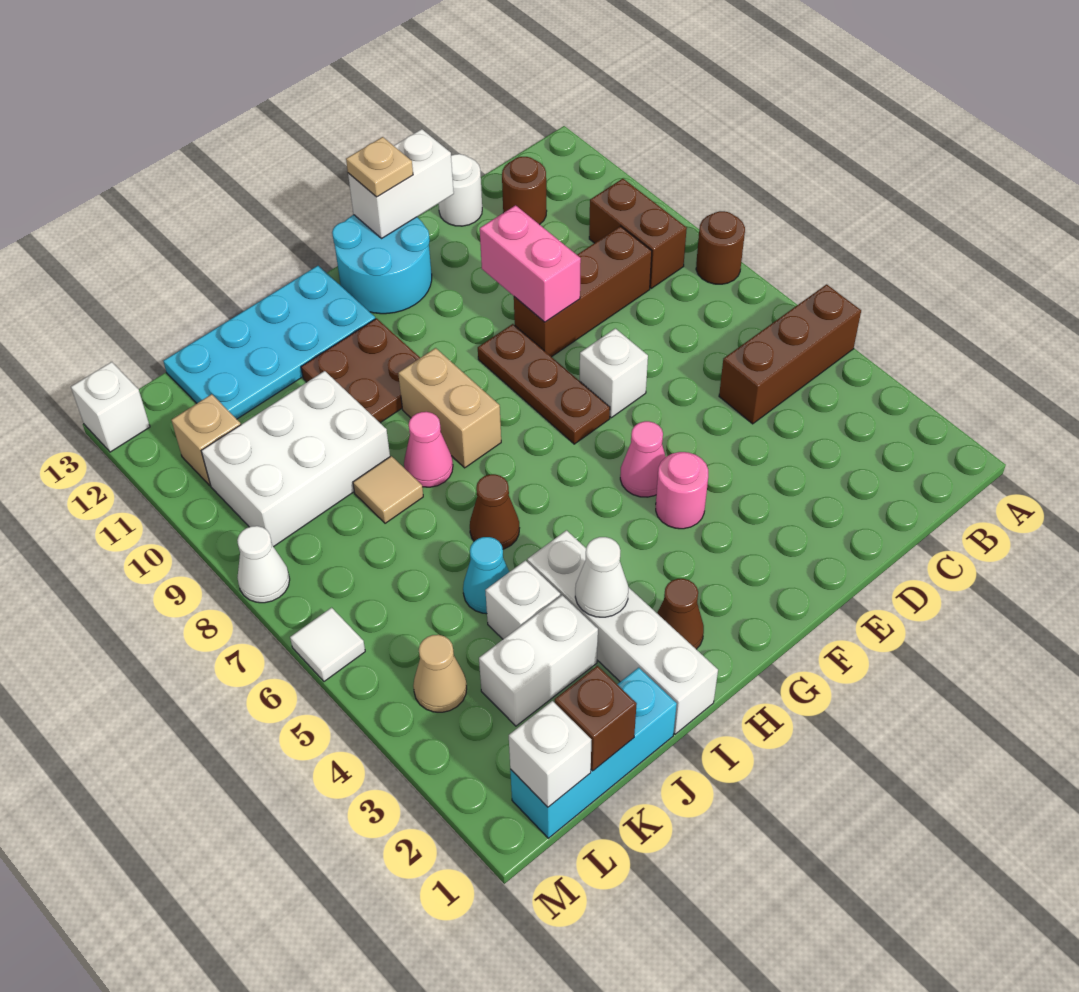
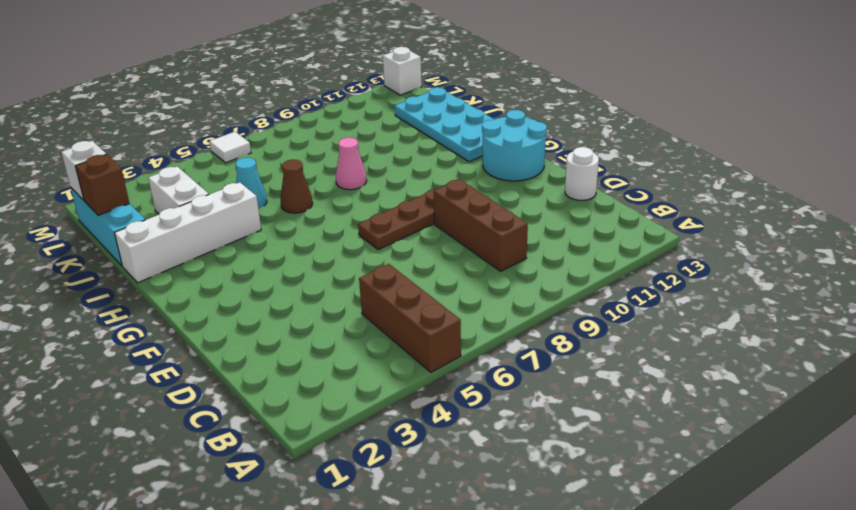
none -> brown round brick A8 level 1
none -> brown brick B9:B10 level 1
none -> brown round brick C12 level 1
none -> white brick E7 level 1

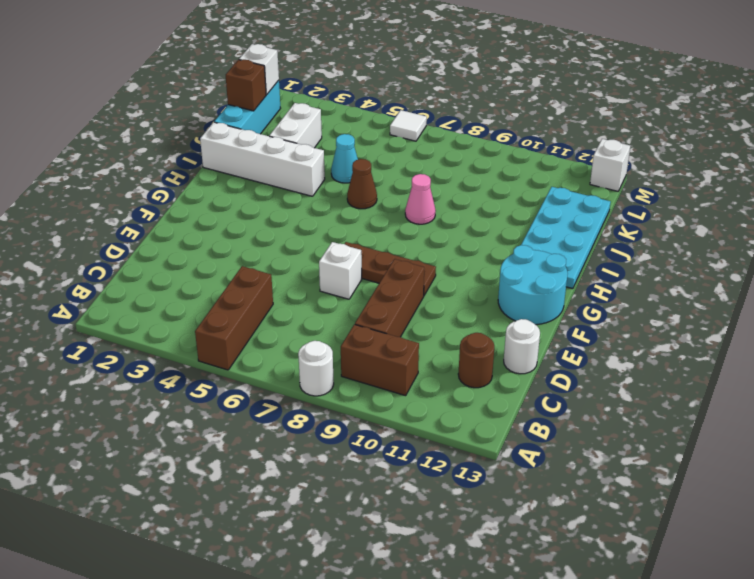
white round brick A8 level 1 -> brown round brick A8 level 1
none -> pink round brick F4 level 1
none -> pink cone F5 level 1
none -> brown cone H2 level 1
none -> tan brick H8:H9 level 1

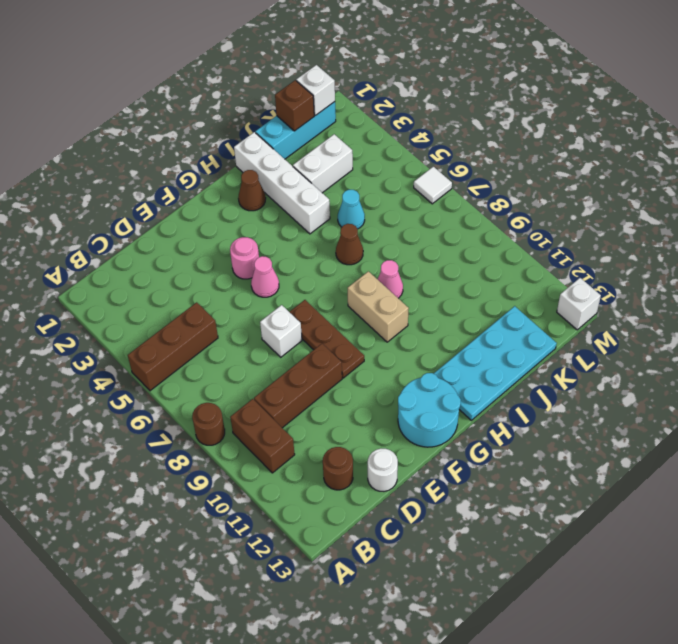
none -> brown plate H10:I11 level 1
none -> white brick J4 level 1
none -> tan tile J8 level 1
none -> white brick J9:L10 level 1

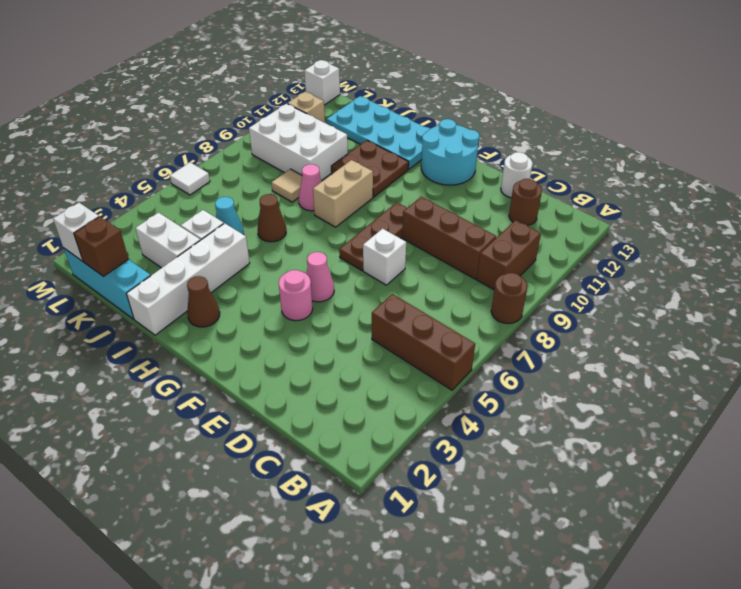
none -> tan cone L4 level 1
none -> white cone M8 level 1
none -> pink brick E9:E10 level 2
none -> white brick E13:F13 level 2

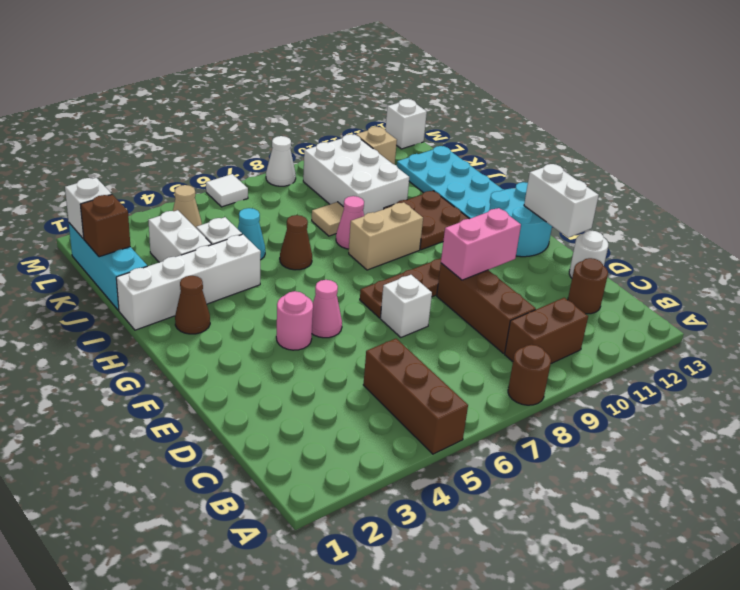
none -> white cone I3 level 2
none -> tan plate F13 level 3

